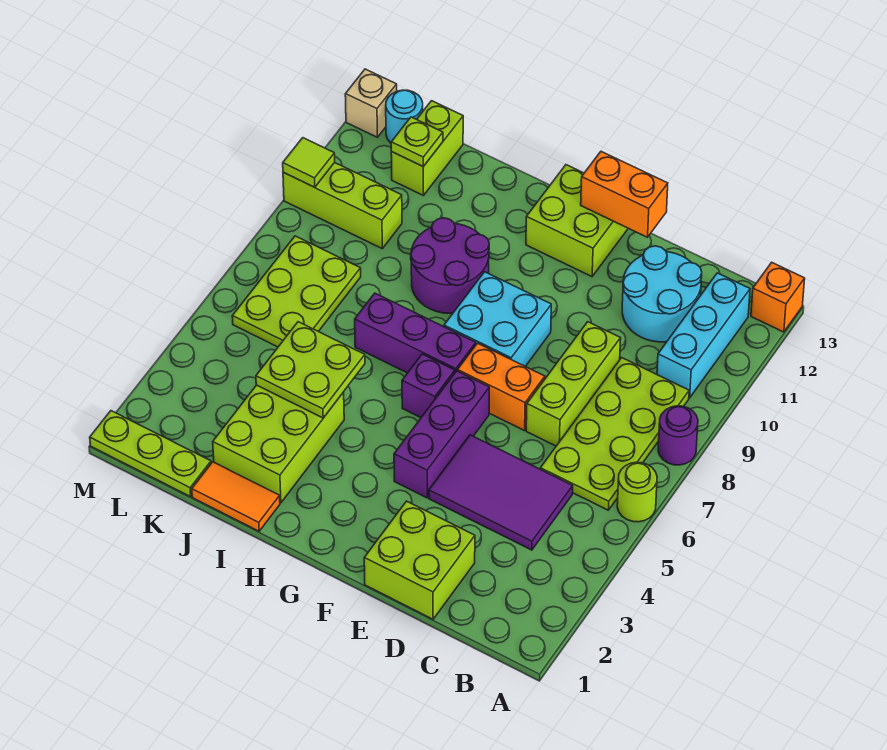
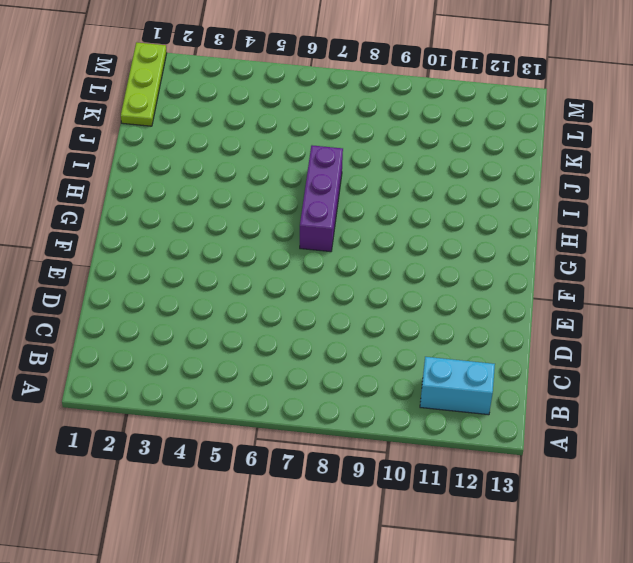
cyan brick B11:B12 level 1 -> cyan brick B10:B12 level 1
none -> lime round brick A6 level 1
none -> purple round brick A8 level 1
none -> orange brick A13 level 1

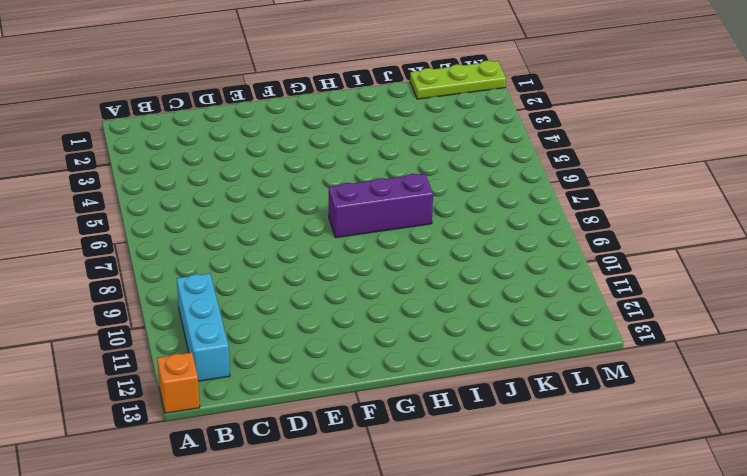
none -> lime round brick A6 level 1
none -> purple round brick A8 level 1
none -> lime plate B6:C9 level 1

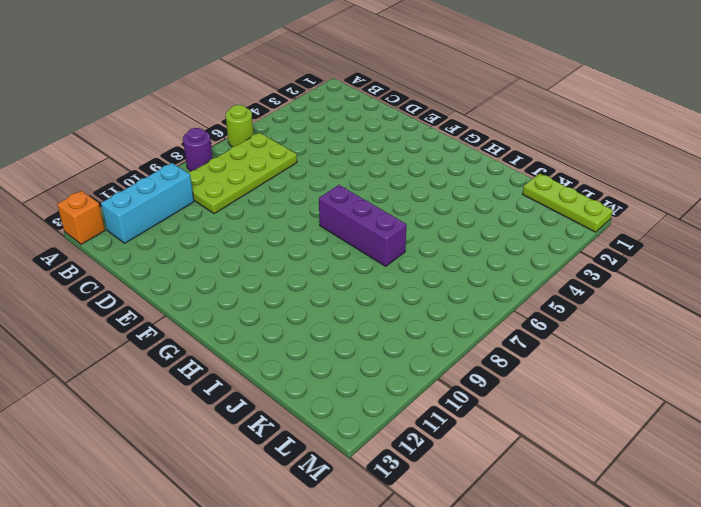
none -> purple tile C4:E5 level 1
none -> cyan round brick C11:D12 level 1
none -> lime brick D1:E2 level 1

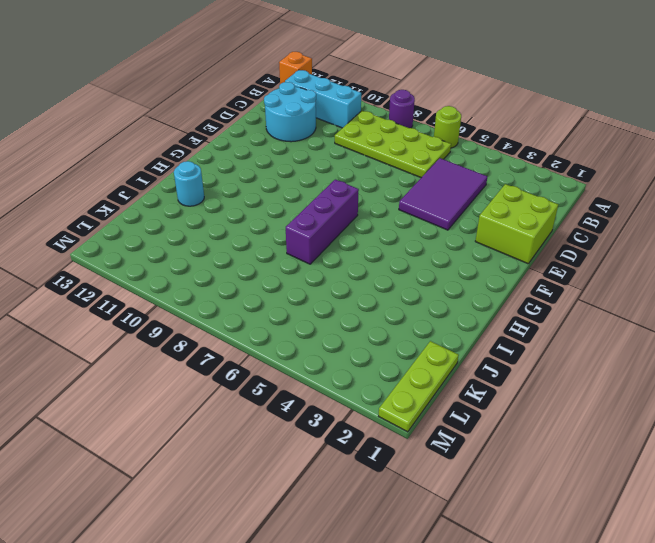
cyan round brick I12 level 1 -> cyan round brick L13 level 1
none -> lime brick D7:D9 level 1
none -> orange brick E7:F7 level 1
none -> purple brick F4:F6 level 1

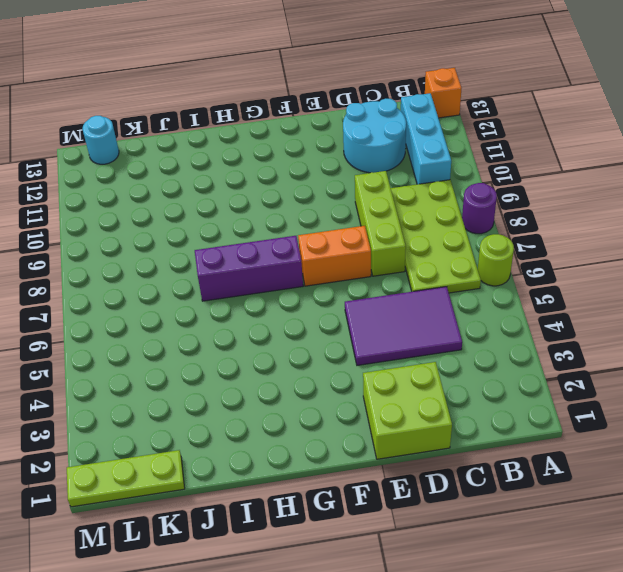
none -> purple brick F4:F6 level 1
none -> cyan brick F8:G9 level 1
none -> lime brick F12:G13 level 1

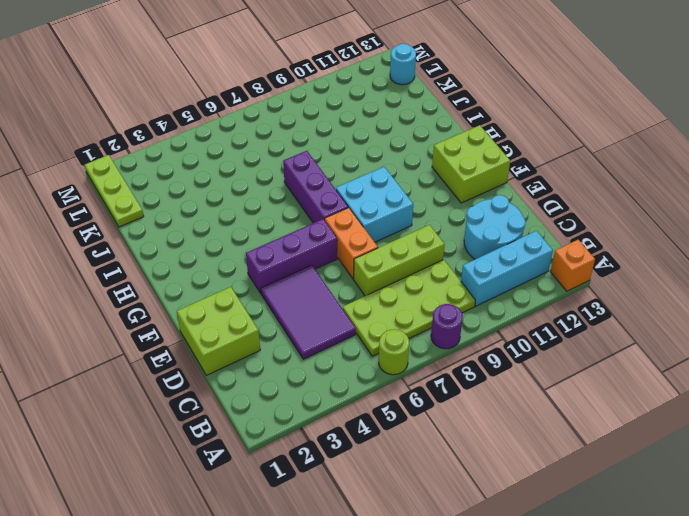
none -> purple brick G6 level 1
none -> purple round brick H9:I10 level 1
none -> orange tile I1:J1 level 1

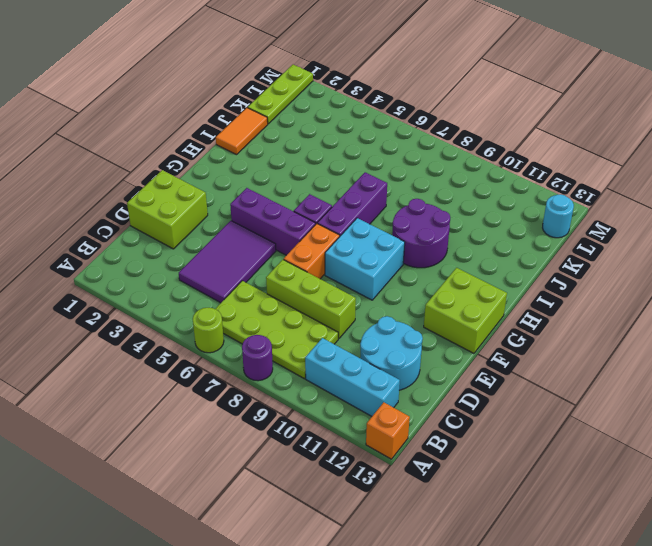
none -> lime brick I2:J4 level 1
none -> lime plate K6:L8 level 1
none -> lime brick K10:M10 level 1

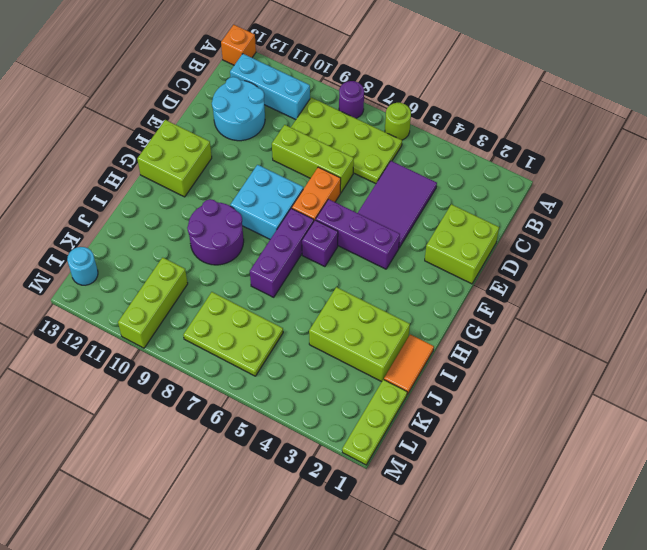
none -> lime brick K12:K13 level 1
none -> tan brick M13 level 1
none -> orange brick E13:F13 level 2

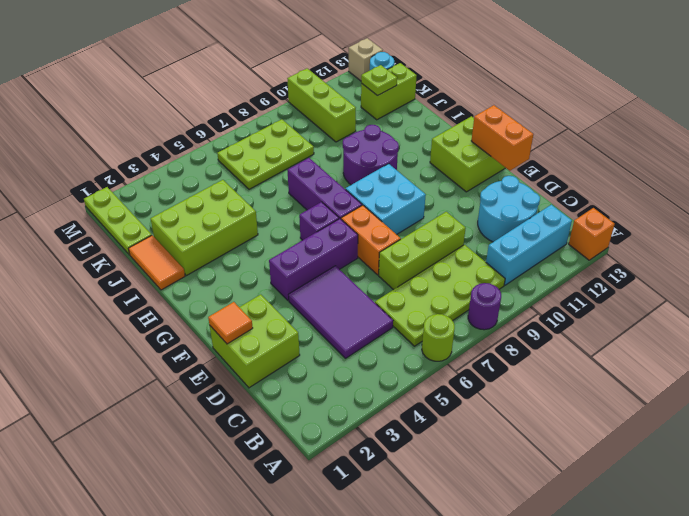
orange tile E1 level 2 -> none
none -> lime plate I4:J5 level 2
none -> lime tile M10 level 2

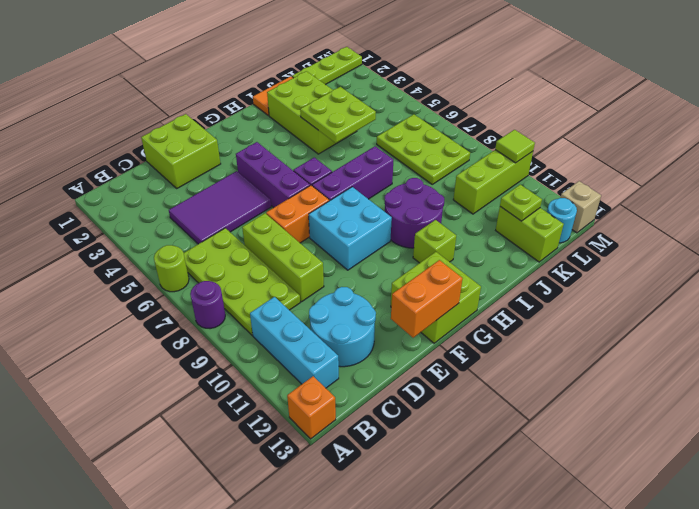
lime brick H11 level 1 -> none

